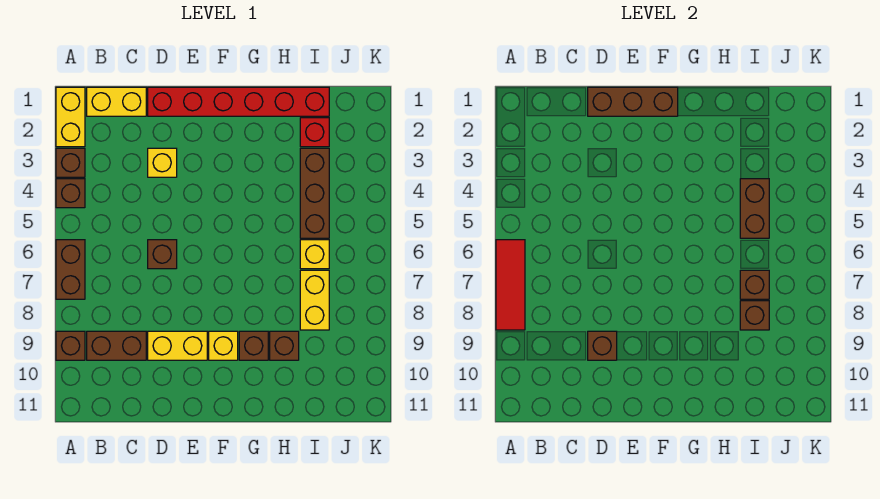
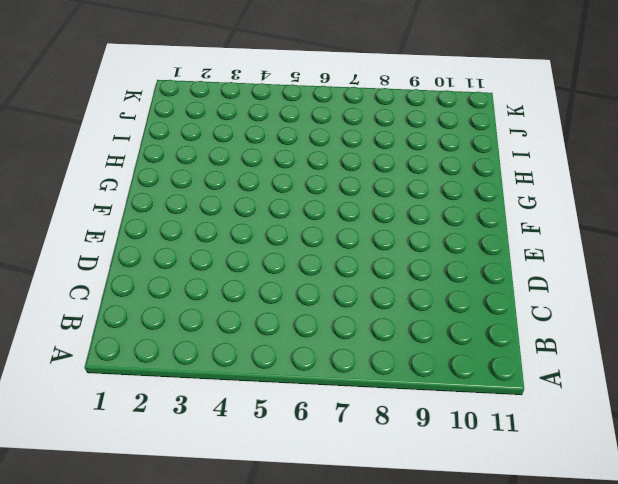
none -> yellow brick A1:A2 level 1
none -> brown brick A3 level 1
none -> brown brick A4 level 1

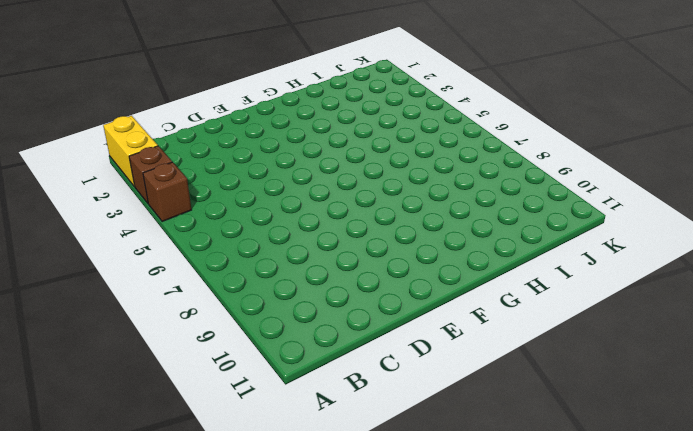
none -> brown brick A6:A7 level 1
none -> brown brick A9 level 1
none -> yellow brick B1:C1 level 1

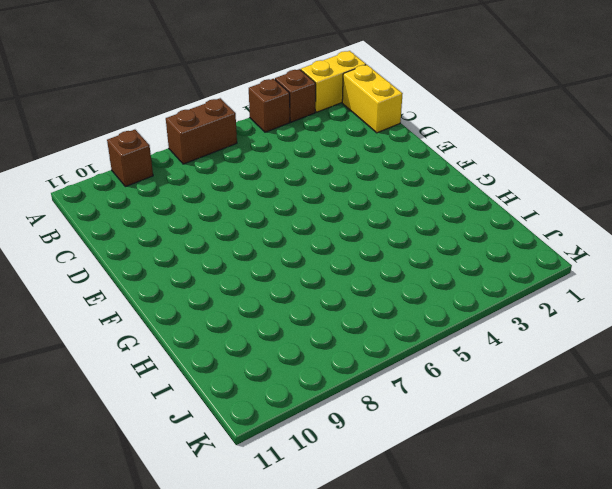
none -> brown brick B9:C9 level 1
none -> red brick D1:I1 level 1
none -> yellow brick D3 level 1

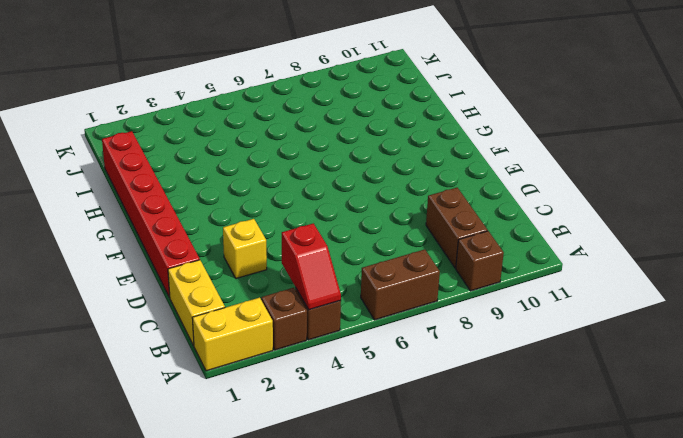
red slope A4:B4 level 2 top B -> none
none -> brown brick D6 level 1
none -> yellow brick D9:E9 level 1
none -> yellow brick F9 level 1

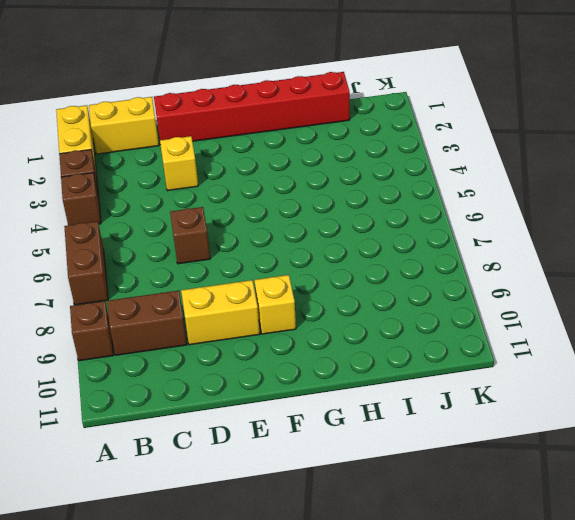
none -> brown brick G9 level 1
none -> brown brick H9 level 1
none -> red brick I2 level 1

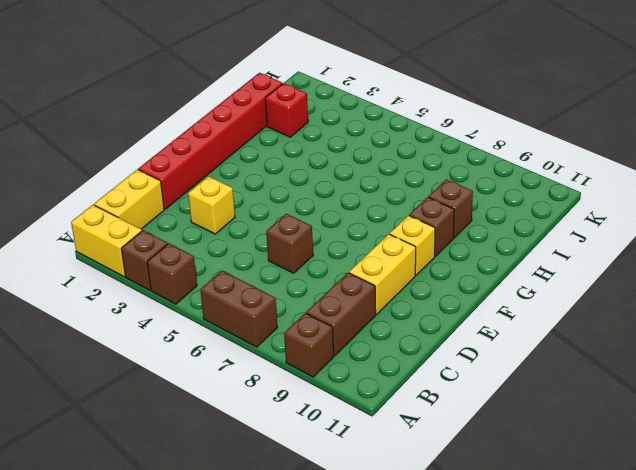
none -> brown brick I3:I5 level 1
none -> yellow brick I6 level 1
none -> yellow brick I7:I8 level 1

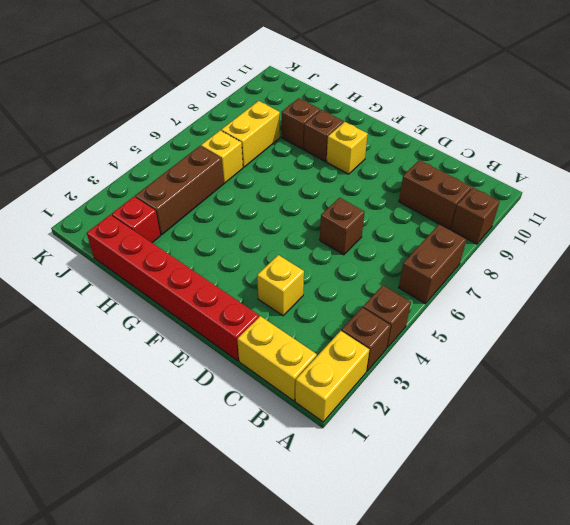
none -> yellow brick D9:E9 level 1
none -> red tile A6:A8 level 2
none -> brown brick D1:F1 level 2

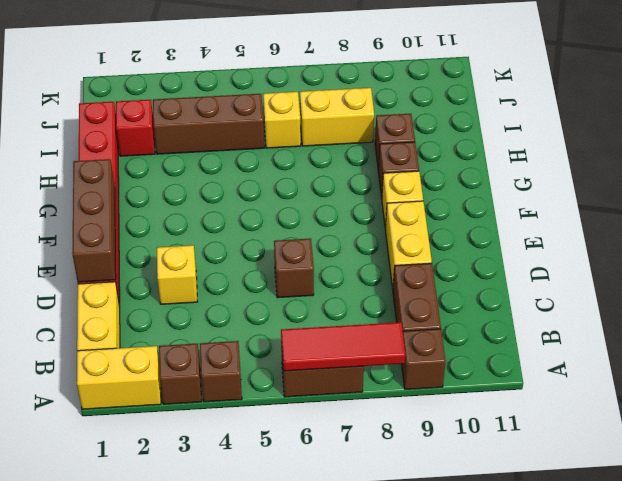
none -> brown brick D9 level 2
none -> brown brick I4:I5 level 2
none -> brown brick I7 level 2

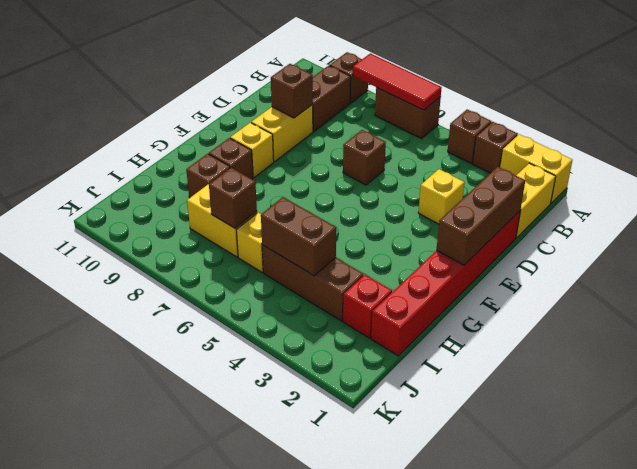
none -> brown brick I8 level 2

